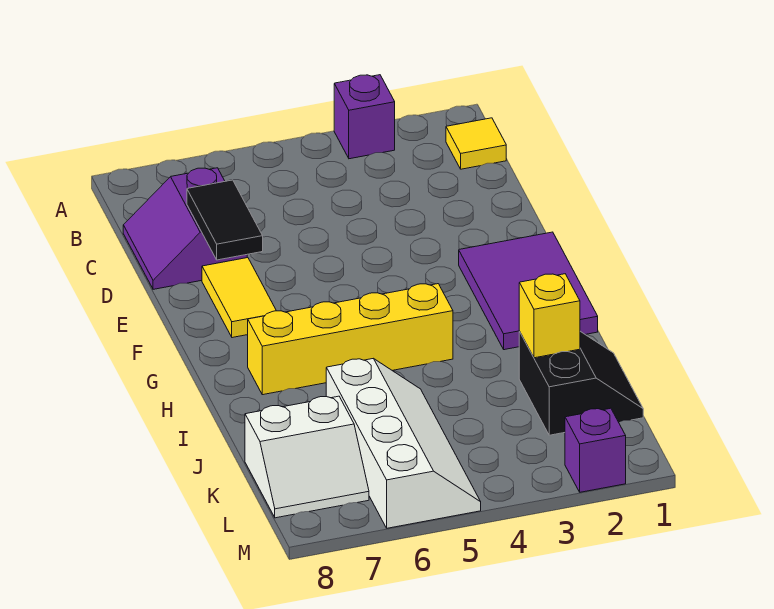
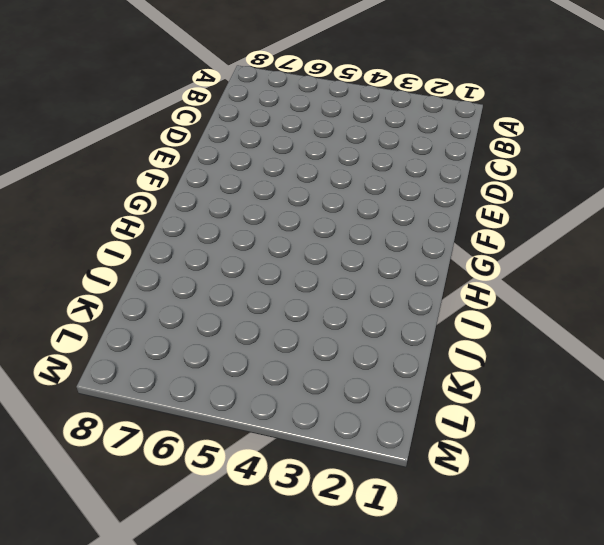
none -> purple brick A3 level 1
none -> yellow tile B1 level 1
none -> purple slope C7:D8 level 1 top 7

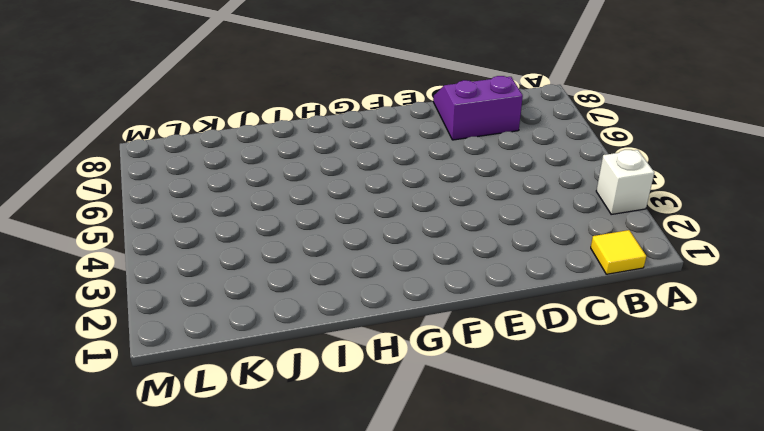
white brick A3 level 1 -> purple brick A3 level 1
none -> yellow tile E7:F7 level 1
none -> purple tile F1:H2 level 1
none -> yellow brick H4:H7 level 1

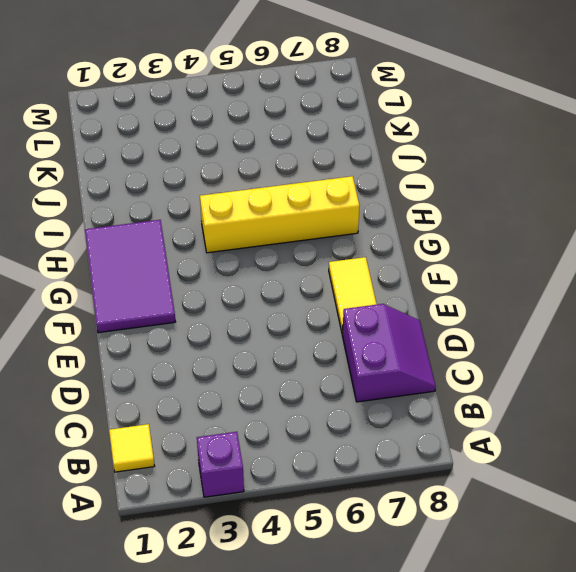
none -> black slope J1:K2 level 1 top 2
none -> white slope J5:M6 level 1 top 6
none -> white slope K7:L8 level 1 top K

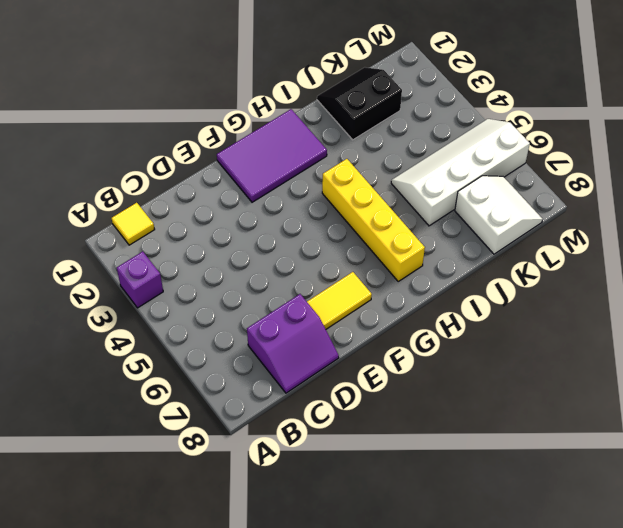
none -> purple brick M2 level 1
none -> black tile D7:E7 level 2
none -> yellow brick J2 level 2

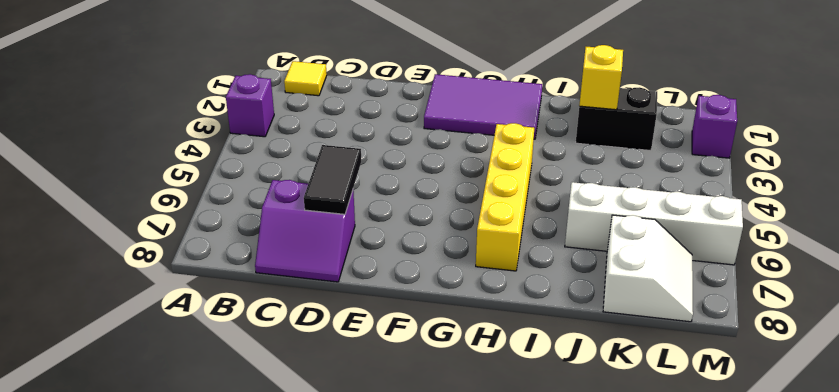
black tile D6:D7 level 2 -> black tile D7:E7 level 2
none -> yellow tile E7:F7 level 1

